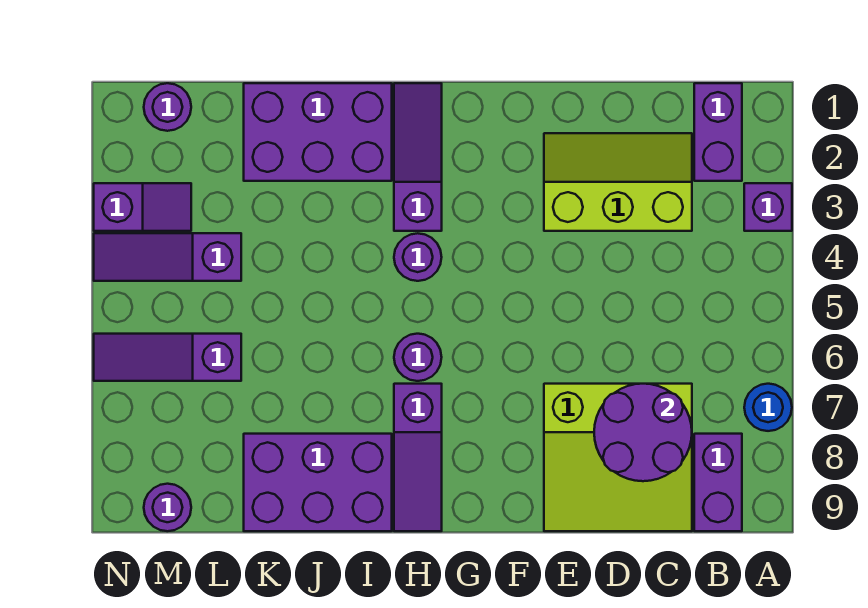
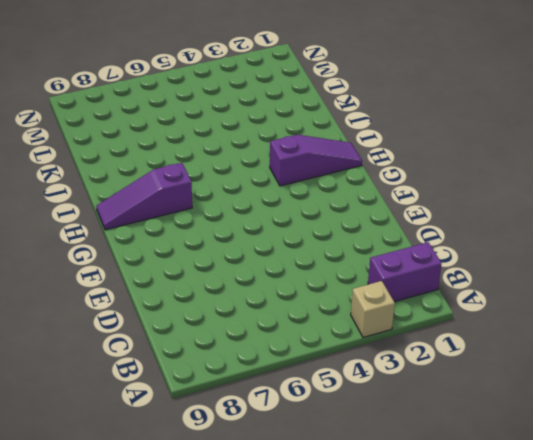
tan brick A3 level 1 -> purple brick A3 level 1
none -> blue round brick A7 level 1
none -> purple brick B8:B9 level 1
none -> lime slope C2:E3 level 1 top 3

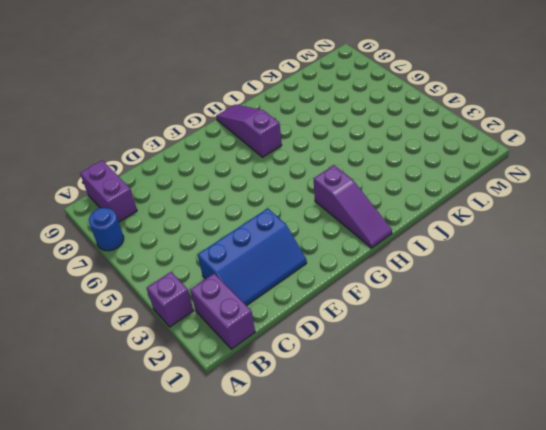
blue slope C2:E3 level 1 top 3 -> lime slope C2:E3 level 1 top 3
none -> lime slope C7:E9 level 1 top 7
none -> purple round brick H4 level 1
none -> purple round brick H6 level 1

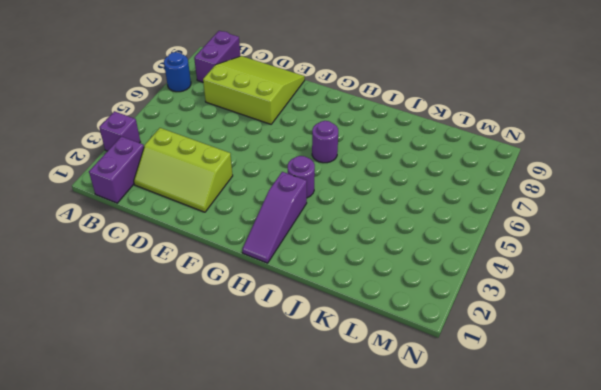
none -> purple slope H7:H9 level 1 top 7
none -> purple brick I1:K2 level 1
none -> purple brick I8:K9 level 1

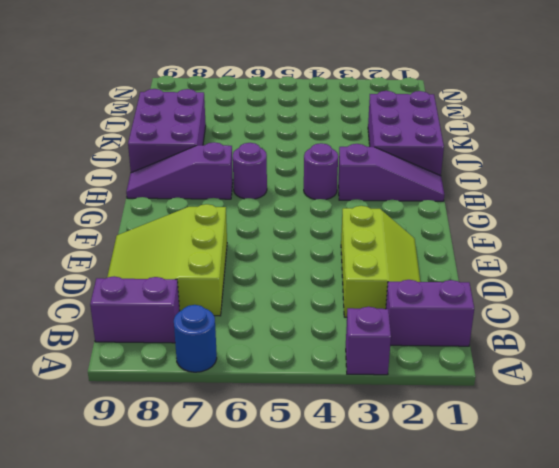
none -> purple slope L4:N4 level 1 top L
none -> purple slope L6:N6 level 1 top L
none -> purple round brick M1 level 1

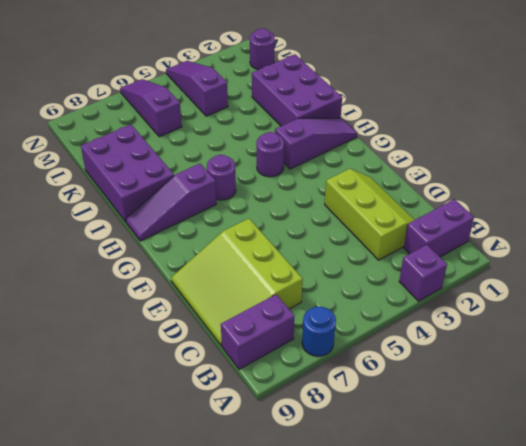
none -> purple slope M3:N3 level 1 top N
none -> purple round brick M9 level 1
none -> purple round brick C7:D8 level 2

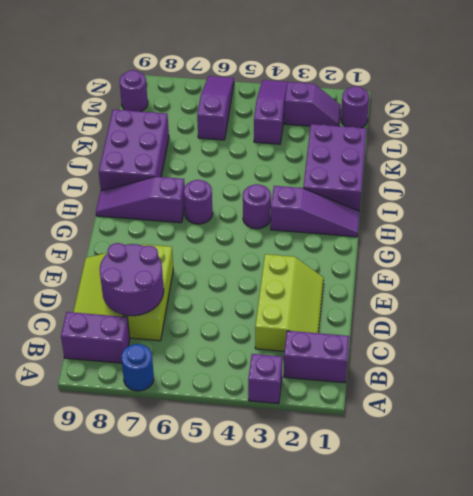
purple slope M2:M3 level 1 top 3 -> purple slope M3:N3 level 1 top N

